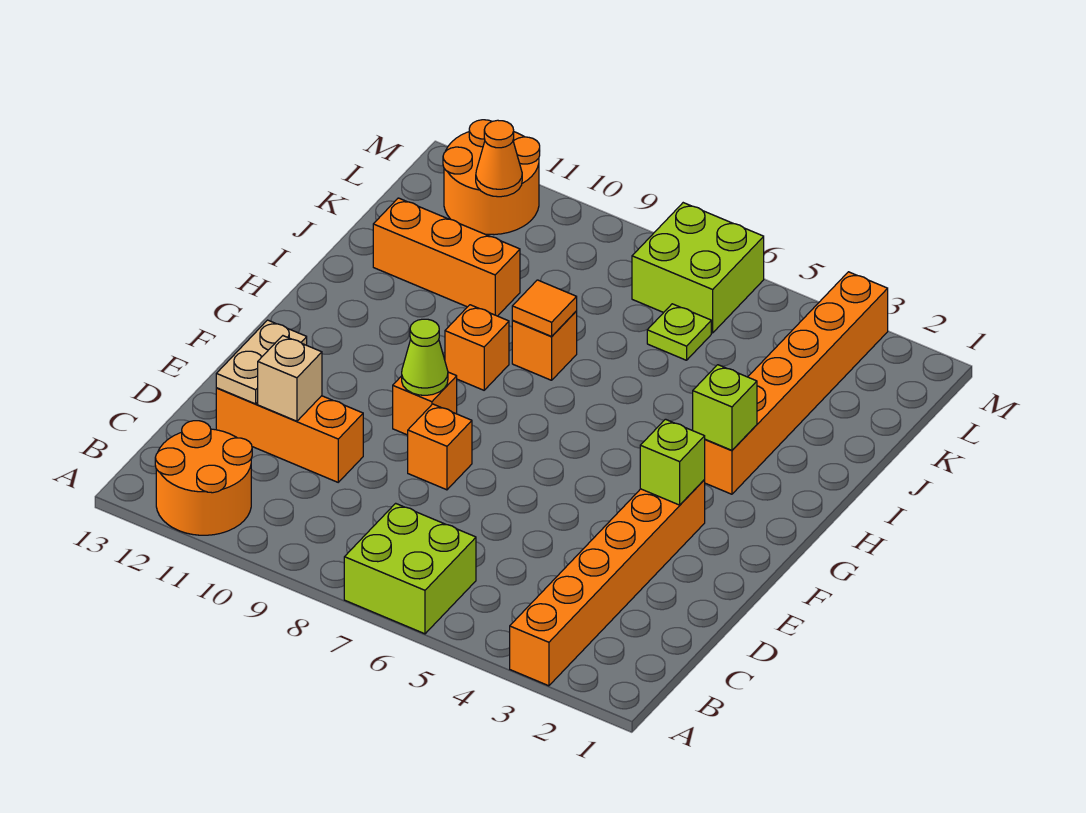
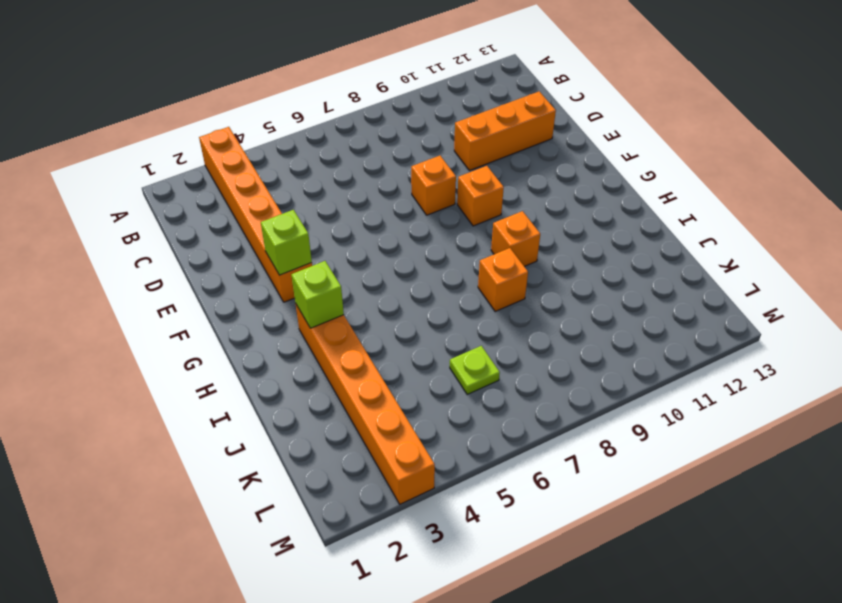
none -> lime brick A6:B7 level 1
none -> orange round brick A11:B12 level 1
none -> orange brick J10:J12 level 1

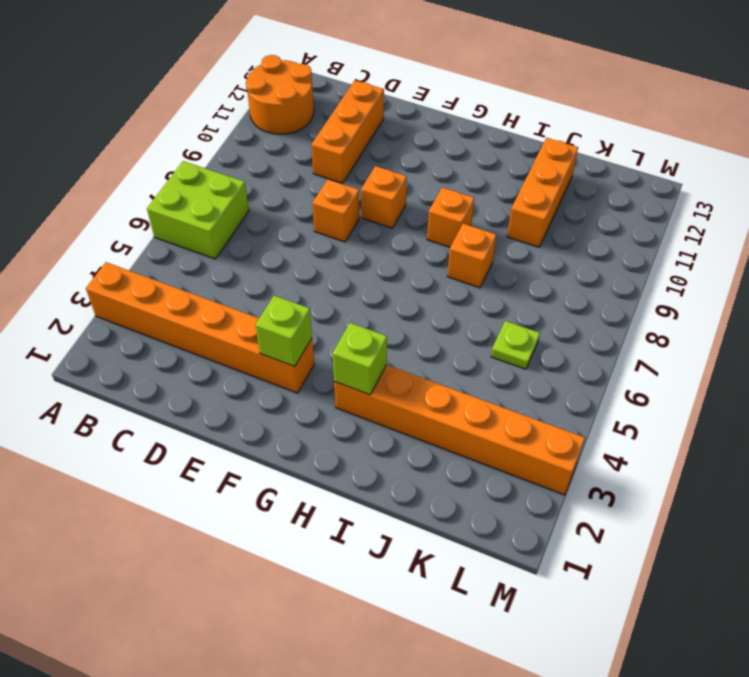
none -> lime brick L6:M7 level 1
none -> orange round brick L11:M12 level 1
none -> tan brick D11 level 2

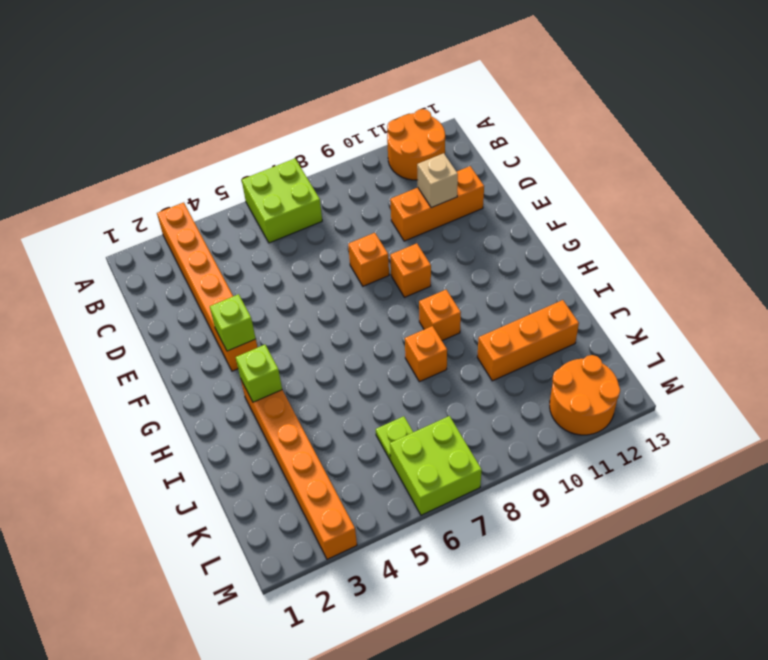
none -> tan plate D12:E12 level 2
none -> lime cone F9 level 2
none -> orange tile I8 level 2

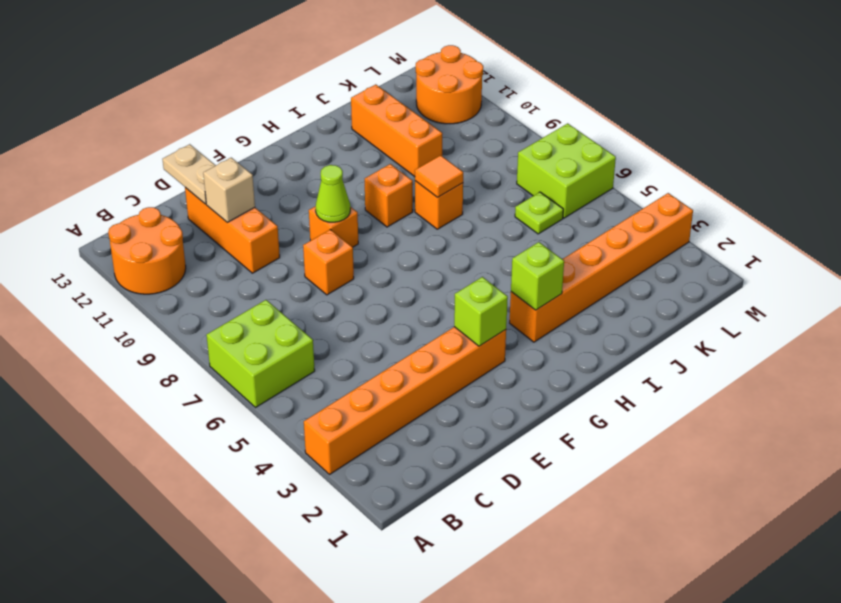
tan plate D12:D13 level 2 -> tan plate D12:E12 level 2
none -> orange cone L11 level 2

